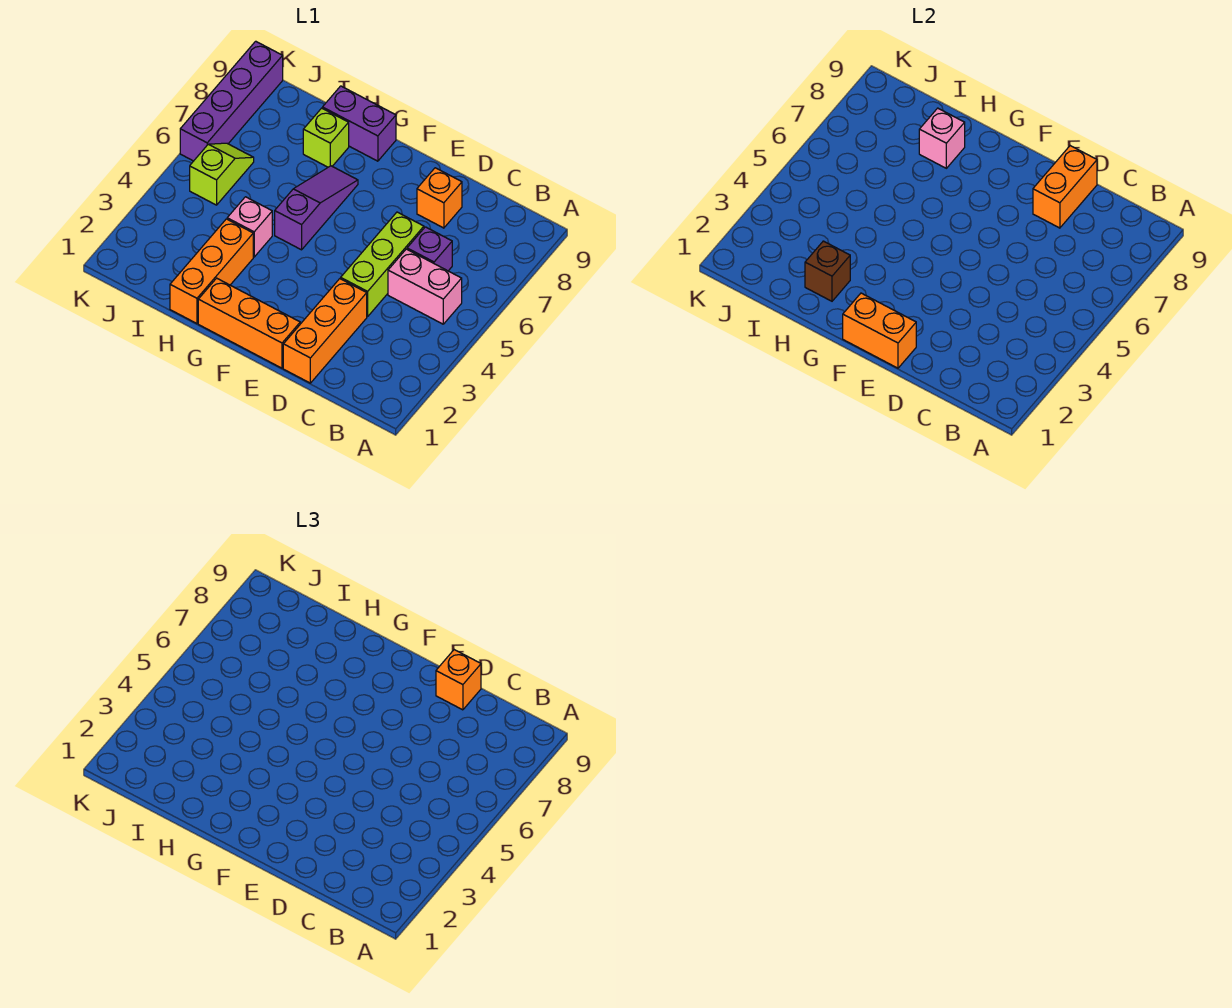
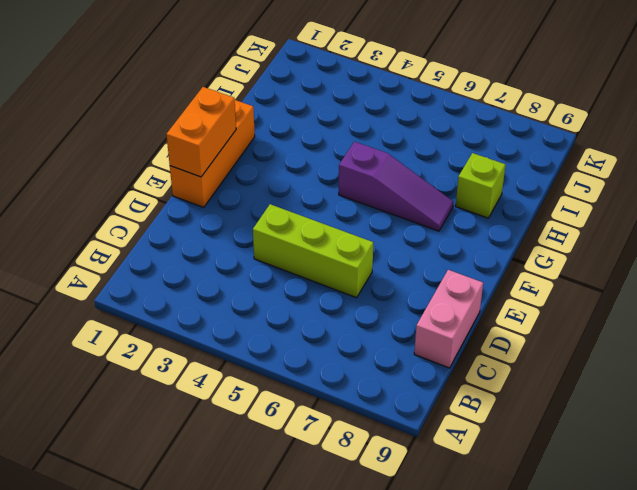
pink brick C9:D9 level 1 -> pink brick B5:C5 level 1
none -> purple brick C6 level 1
none -> orange brick D1:D3 level 1
none -> orange brick D8 level 1

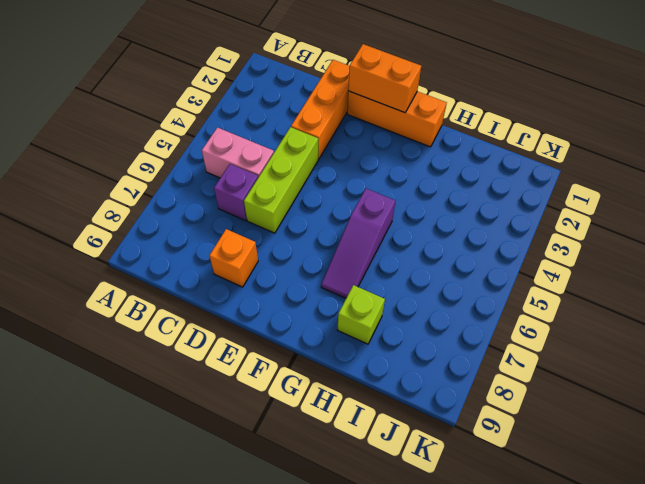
none -> purple brick G9:H9 level 1
none -> orange brick H1:H3 level 1
none -> pink brick H4 level 1

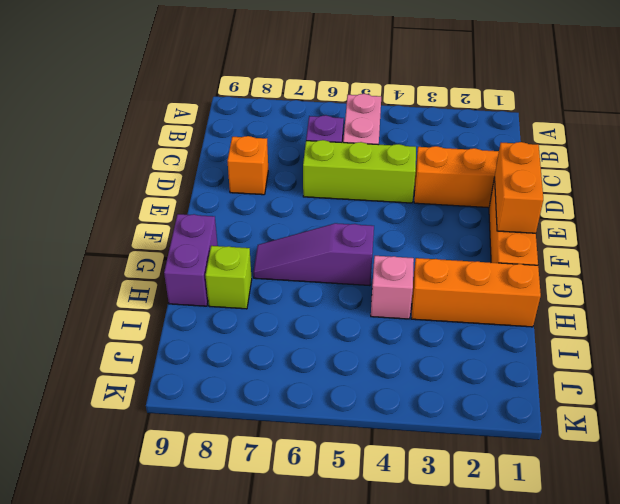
none -> lime slope J5:J6 level 1 top 5
none -> purple brick K6:K9 level 1
none -> orange brick D8:D9 level 2

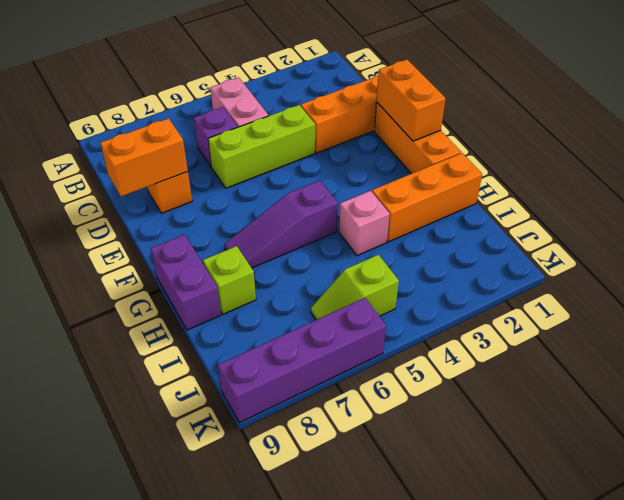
none -> brown brick H2 level 2
none -> pink brick H8 level 2
none -> orange brick D9 level 3

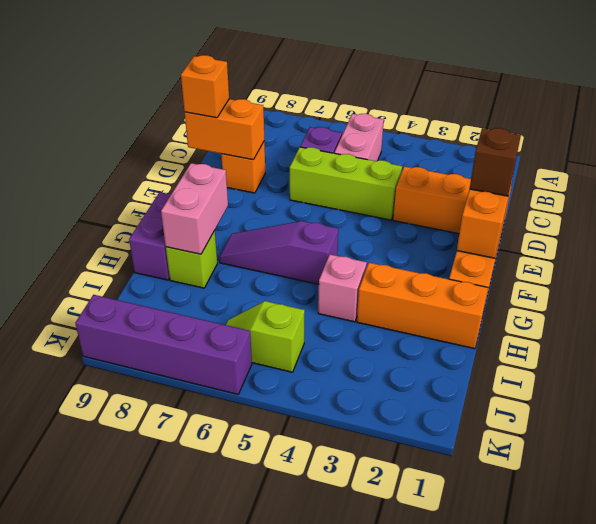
brown brick E1 level 3 -> brown brick H2 level 2
pink brick G8:H8 level 2 -> pink brick H8 level 2

